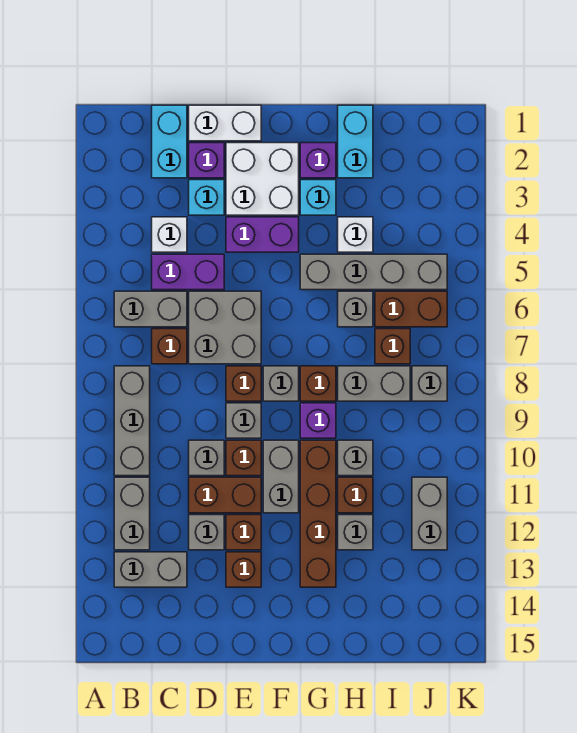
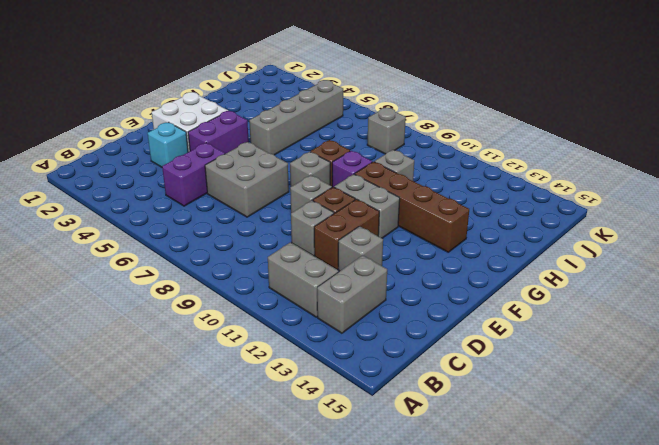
none -> grey brick B6:C6 level 1
none -> grey brick B8:B10 level 1
none -> cyan brick C1:C2 level 1
none -> white brick C4 level 1

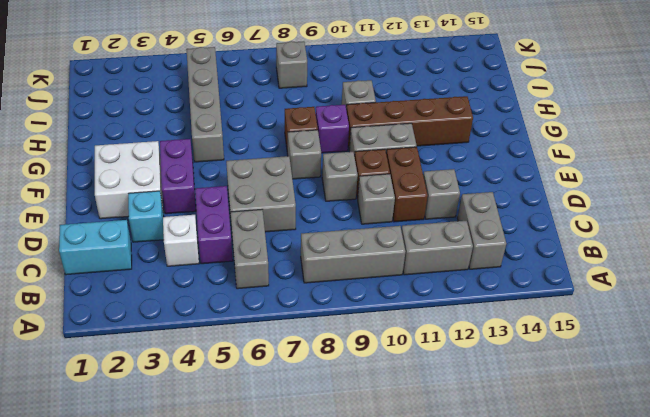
none -> brown brick C7 level 1
none -> white brick D1:E1 level 1
none -> purple brick D2 level 1
none -> brown brick E8 level 1

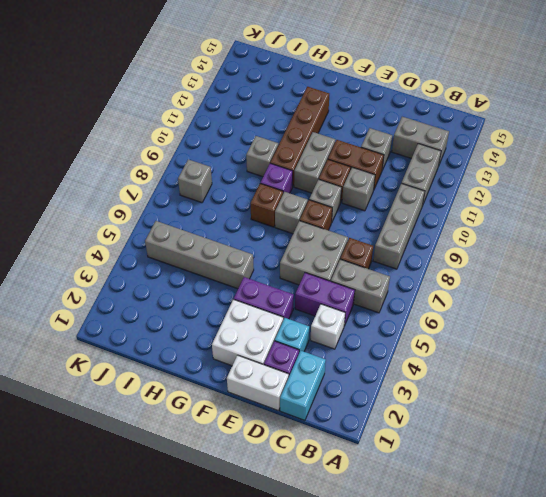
none -> brown brick E12 level 1
none -> brown brick E13 level 1
none -> purple brick G2 level 1
none -> cyan brick G3 level 1

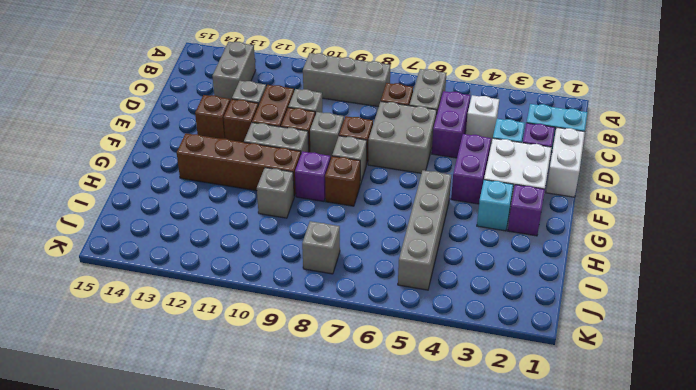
none -> grey brick B11:B12 level 1
none -> cyan brick H1:H2 level 1
none -> white brick H4 level 1
none -> grey brick H6 level 1

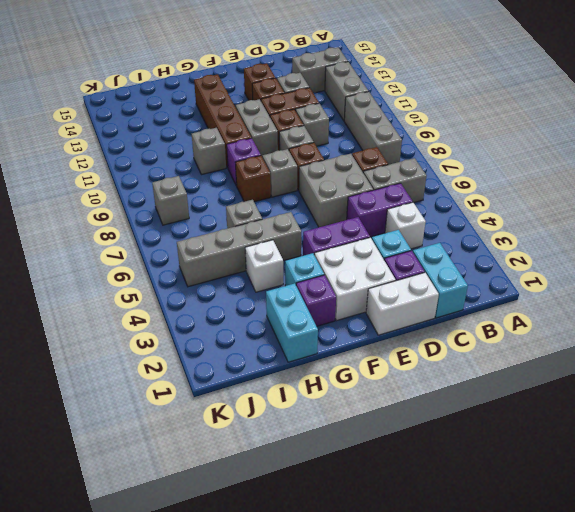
none -> grey brick H8:I8 level 1
none -> brown brick H11 level 1
none -> grey brick H12 level 1
none -> brown brick I6:J6 level 1

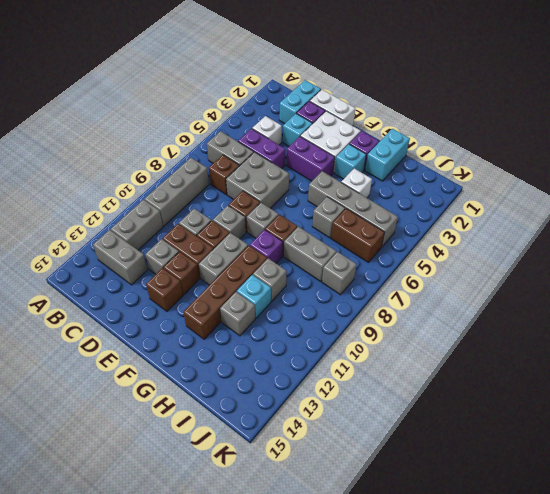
cyan brick H11 level 1 -> brown brick H11 level 1
none -> brown brick I7 level 1
none -> grey brick J11:J12 level 1

